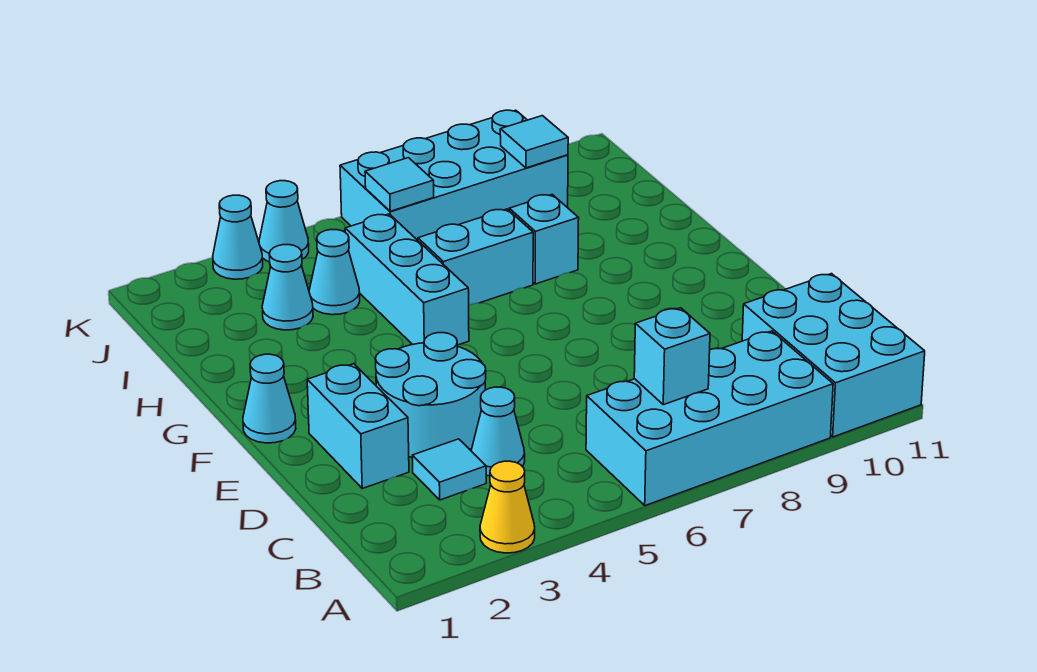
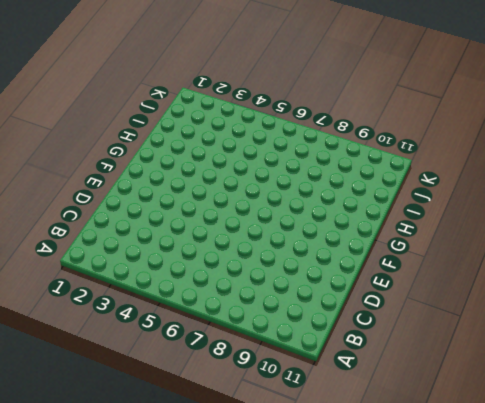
none -> yellow cone A3 level 1
none -> cyan brick A6:B9 level 1
none -> cyan brick A10:C11 level 1

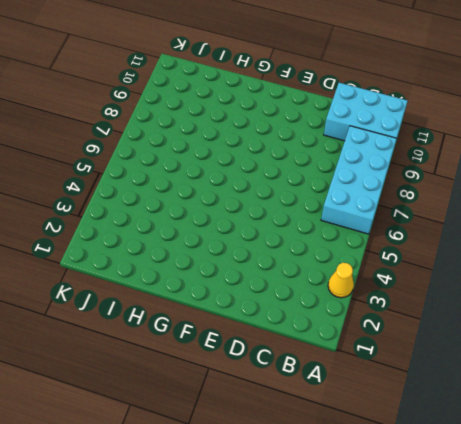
none -> cyan tile C3 level 1
none -> cyan cone C4 level 1
none -> cyan brick D2:E2 level 1

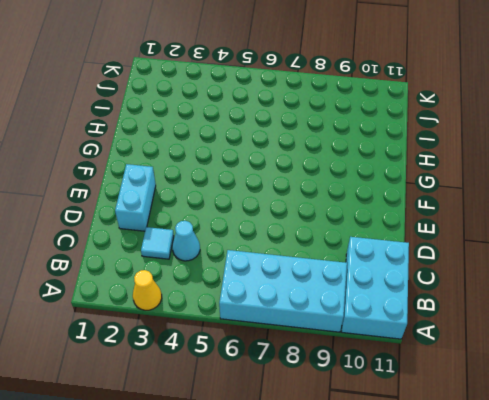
none -> cyan round brick D3:E4 level 1
none -> cyan cone F1 level 1
none -> cyan brick G5:I5 level 1

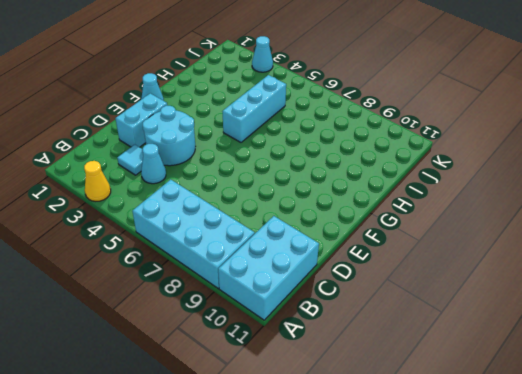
none -> cyan brick H6:H7 level 1
none -> cyan brick H8 level 1
none -> cyan cone I3 level 1

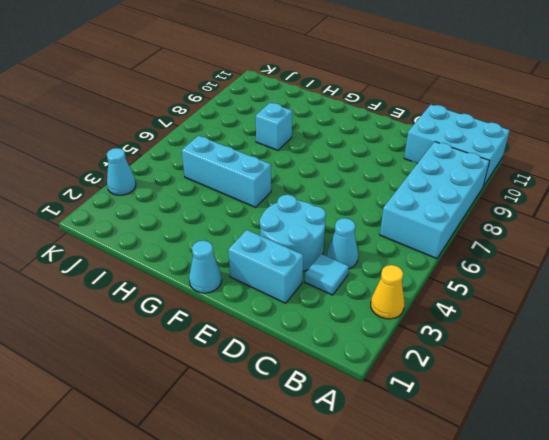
none -> cyan brick H6:H7 level 1
none -> cyan cone I3 level 1
none -> cyan cone I4 level 1

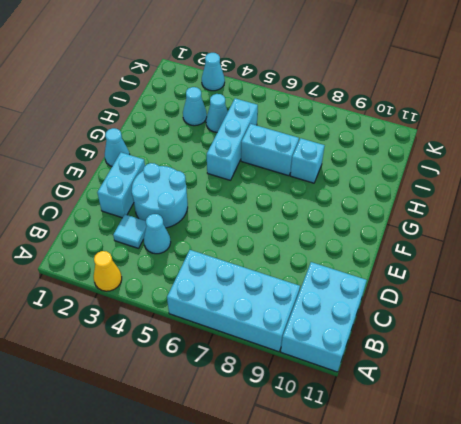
none -> cyan brick J6:K9 level 1
none -> cyan cone K4 level 1
none -> cyan brick B7 level 2

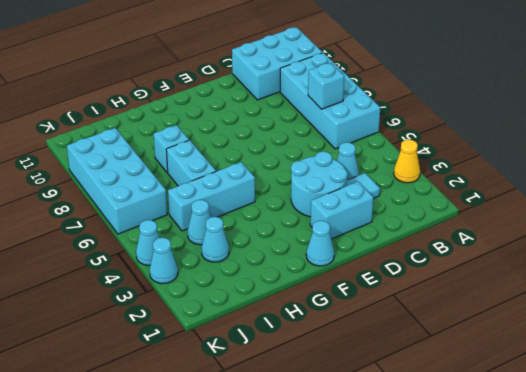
none -> cyan tile J6 level 2
none -> cyan tile J9 level 2

